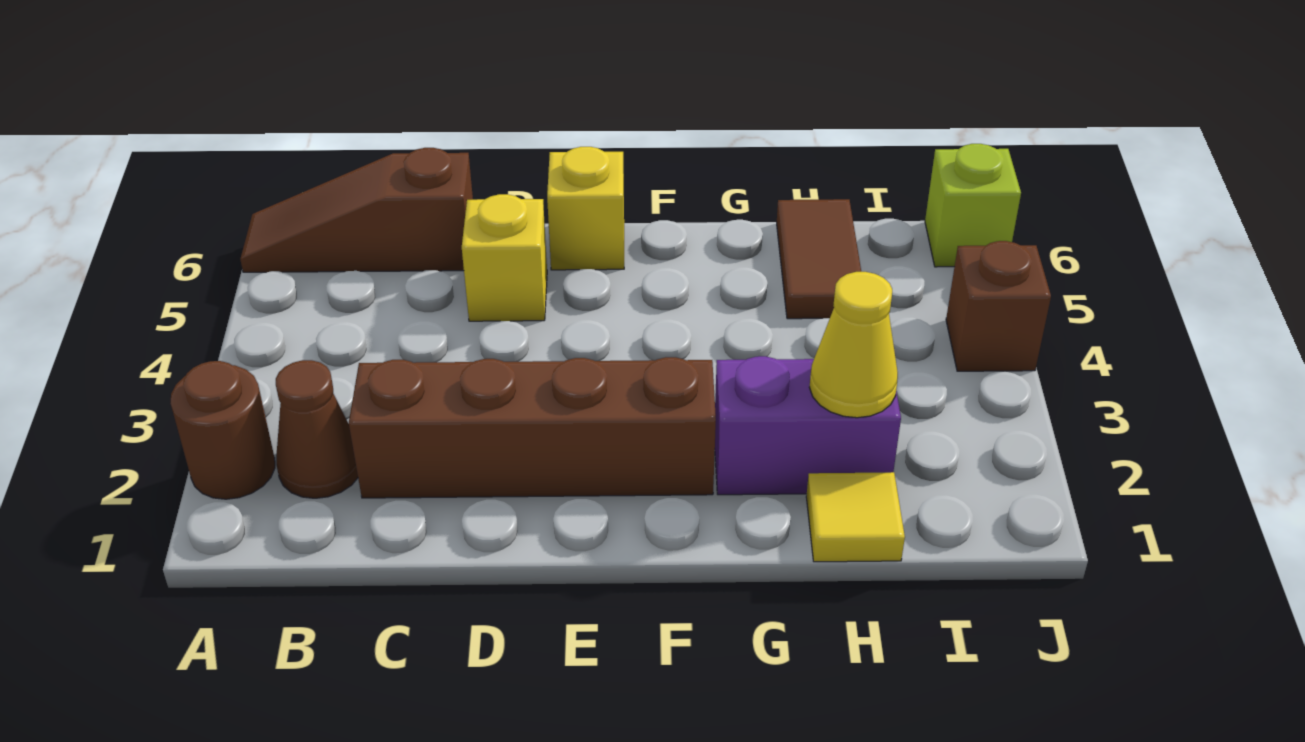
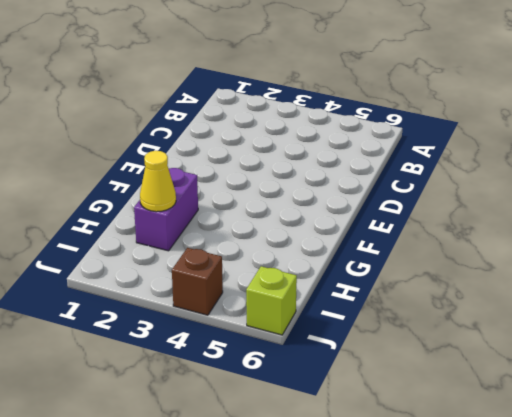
none -> brown round brick A2 level 1
none -> brown slope A6:C6 level 1 top C
none -> brown cone B2 level 1

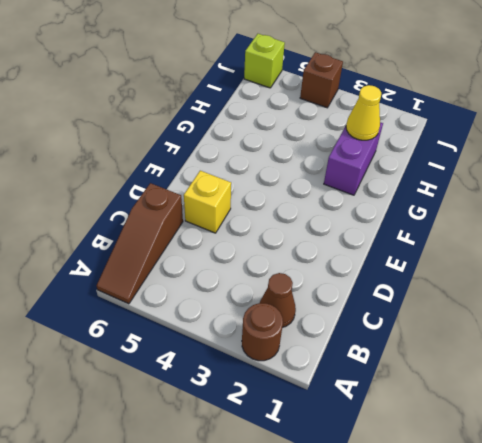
none -> brown brick C2:F2 level 1
none -> yellow brick E6 level 1
none -> yellow tile H1 level 1

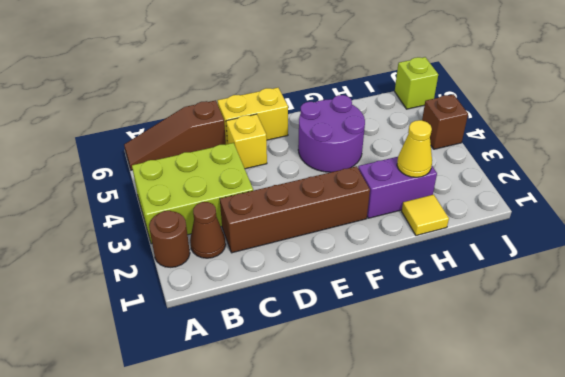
lime brick A3:C4 level 1 -> none
yellow brick D6:E6 level 1 -> yellow brick E6 level 1
purple round brick F4:G5 level 1 -> none
none -> brown tile H5:H6 level 1

